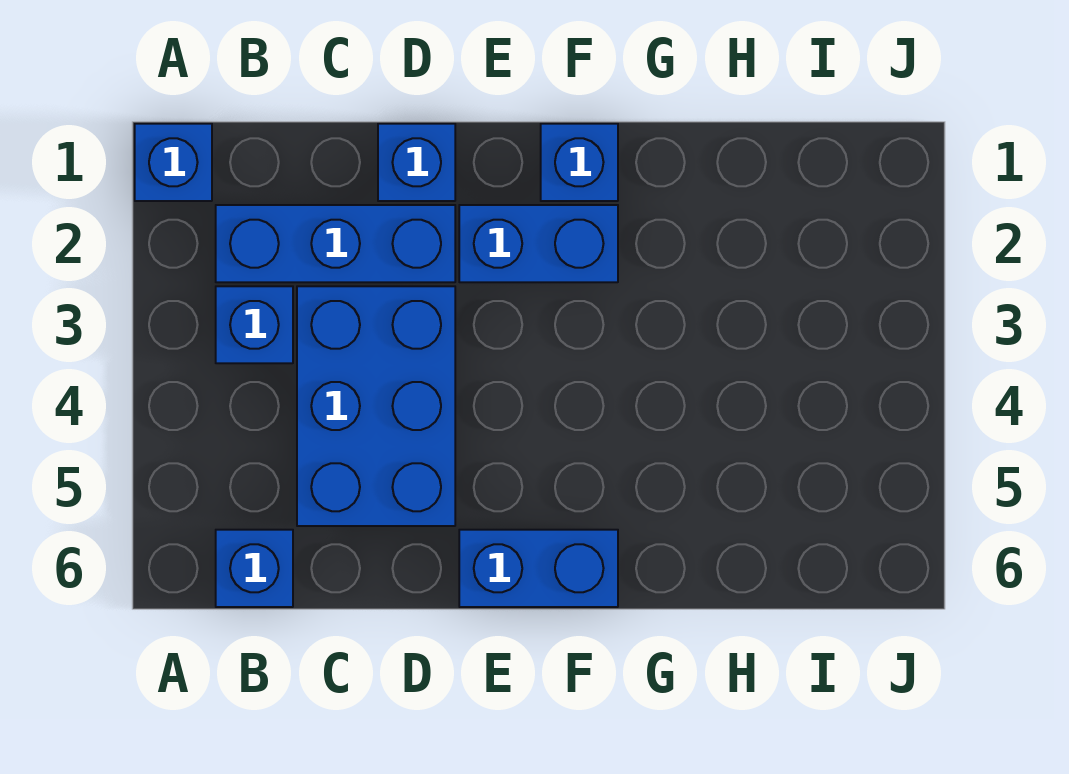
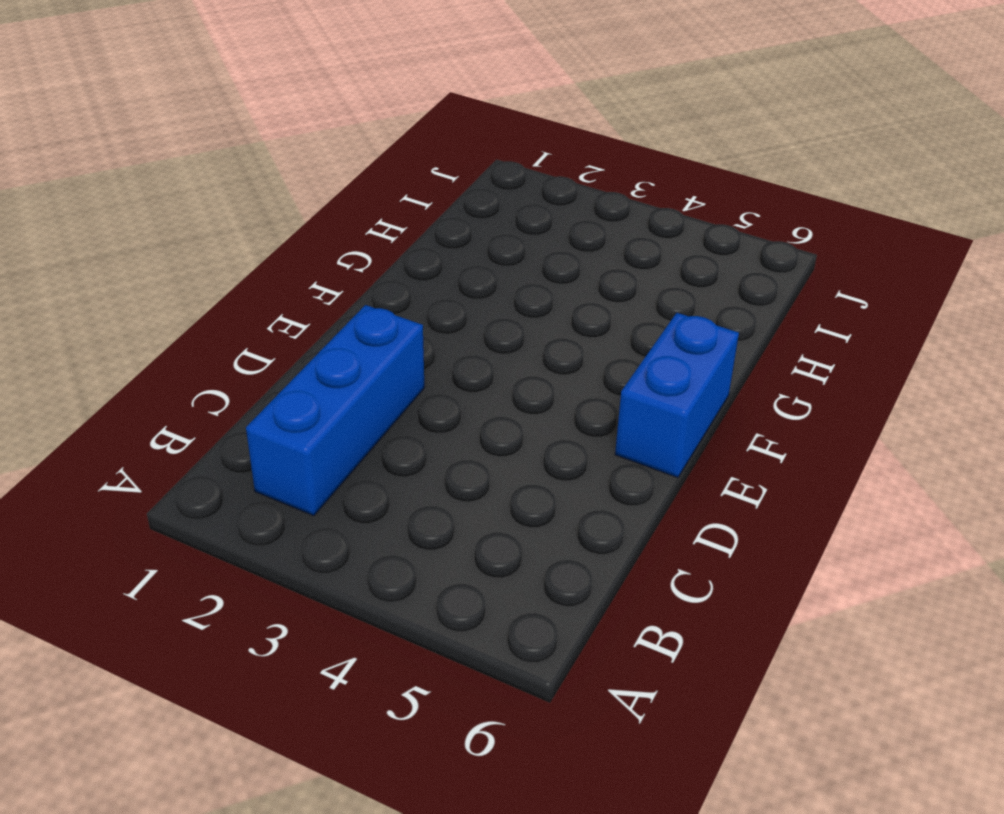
none -> blue brick A1 level 1
none -> blue brick B3 level 1

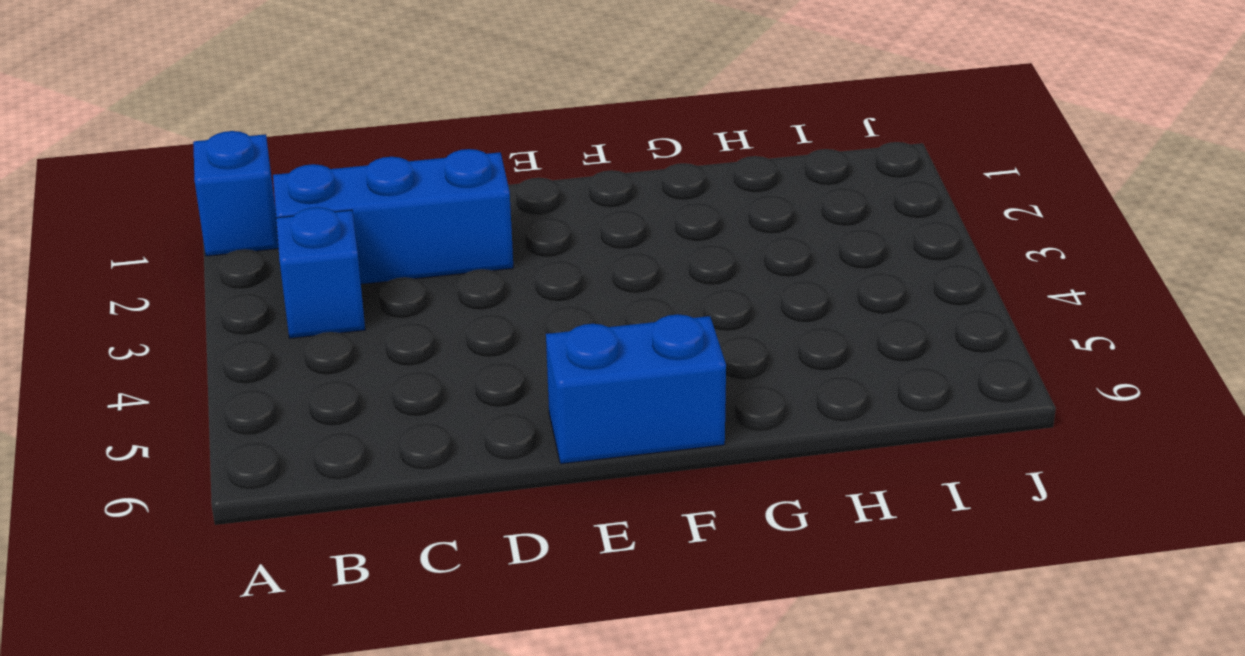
none -> blue brick B6 level 1
none -> blue brick C3:D5 level 1

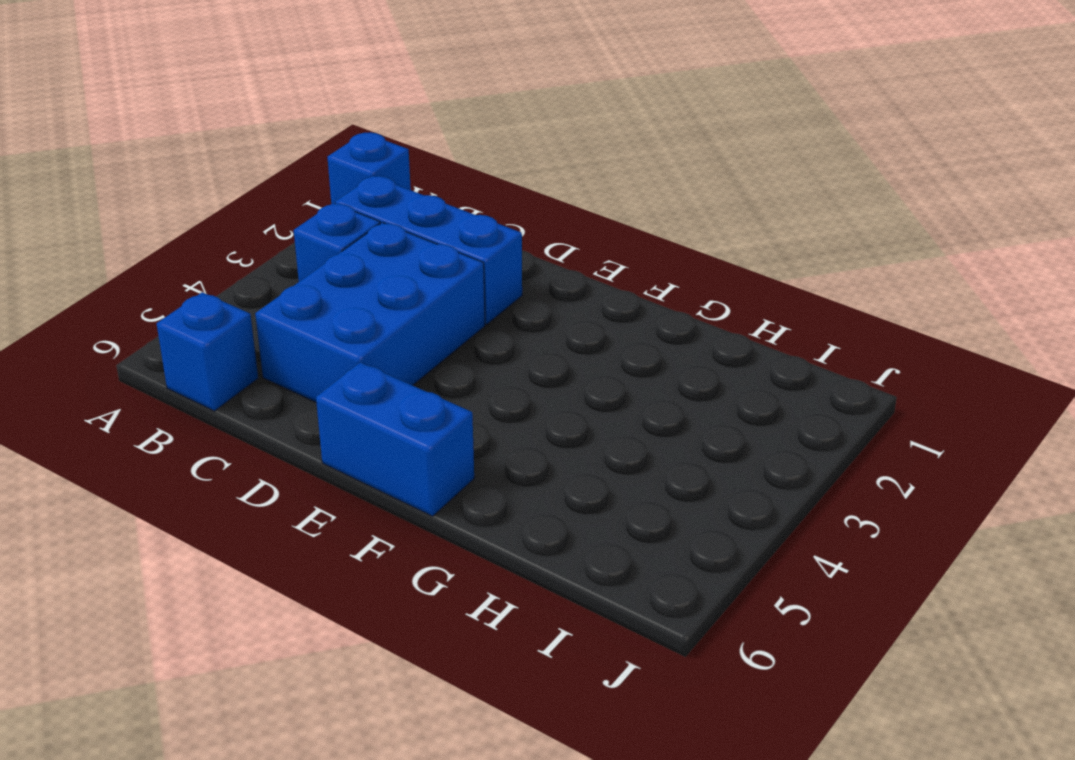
none -> blue brick D1 level 1
none -> blue brick E2:F2 level 1

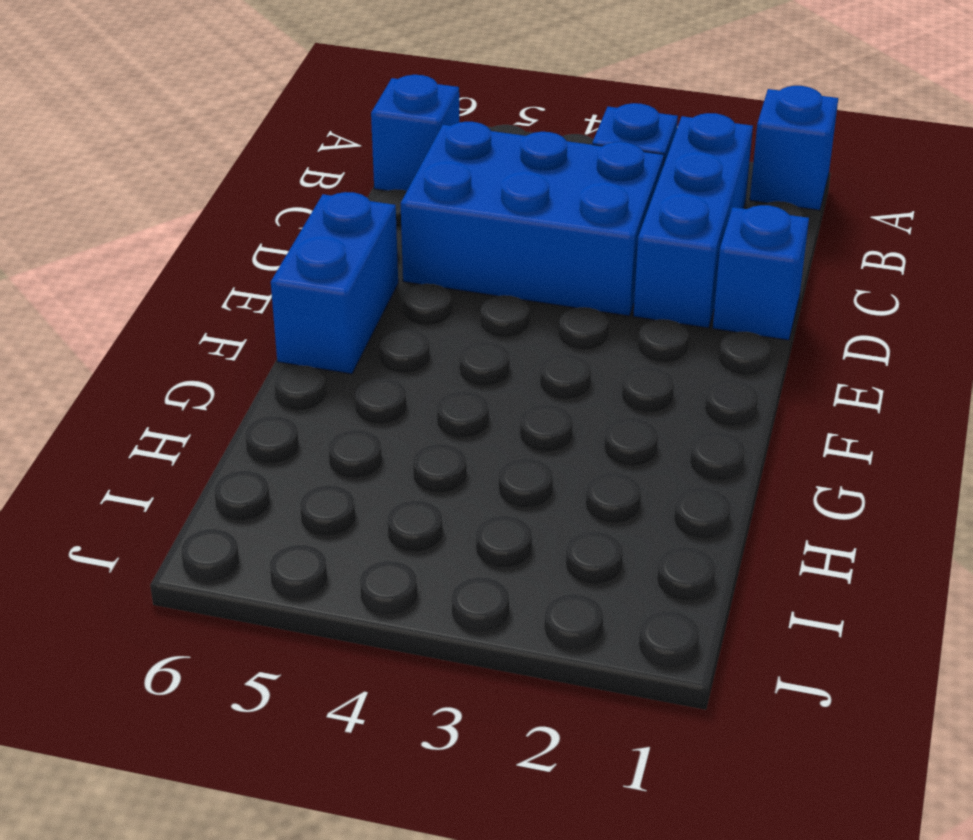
none -> blue brick E2:F2 level 1
none -> blue brick F1 level 1

